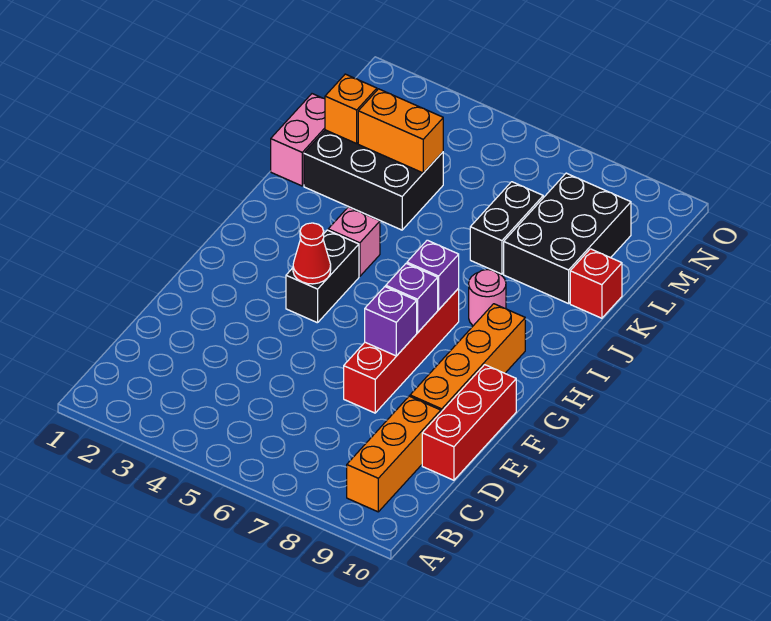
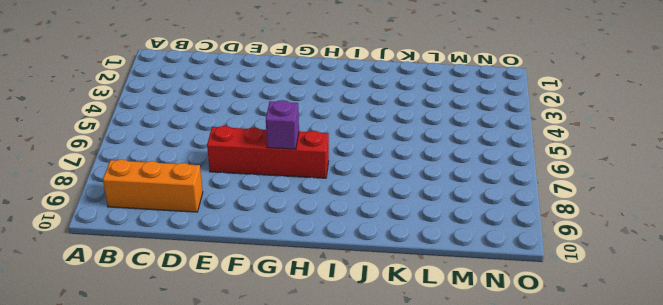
none -> red brick D10:F10 level 1
none -> orange brick E9:H9 level 1
none -> black brick G4:H4 level 1

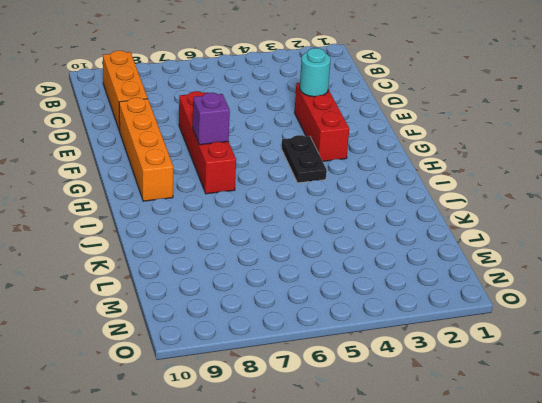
red brick E3:G3 level 1 -> red brick D10:F10 level 1
cyan round brick E3 level 2 -> none
black plate G4:H4 level 1 -> black brick G4:H4 level 1
none -> pink brick I4 level 1
none -> pink round brick I8 level 1
none -> pink brick K1:L1 level 1

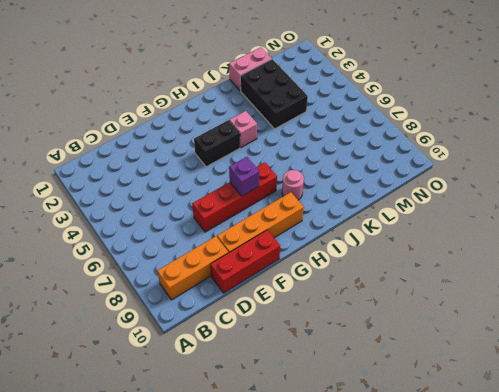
none -> black brick K7:L7 level 1
none -> black brick K8:M9 level 1
none -> red brick K10 level 1

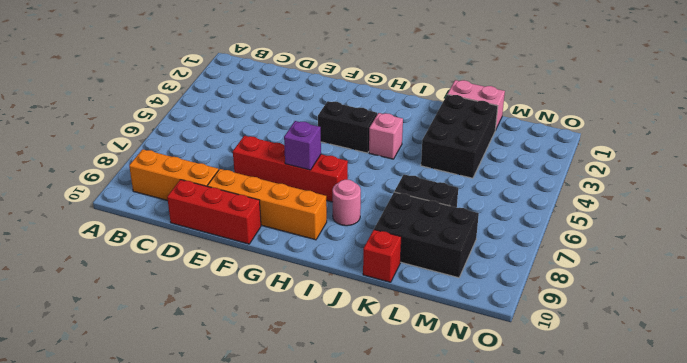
none -> purple brick F7 level 2
none -> red cone G4 level 2
none -> purple brick H7 level 2

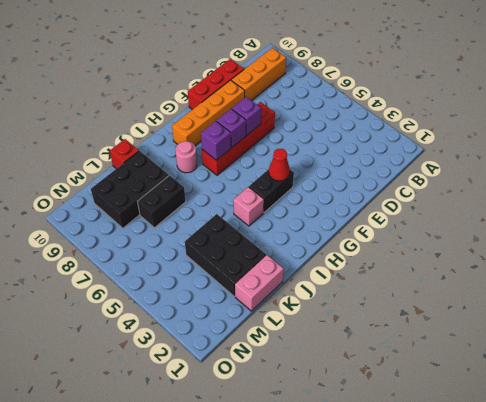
none -> orange brick L2 level 2
none -> orange brick L3:L4 level 2

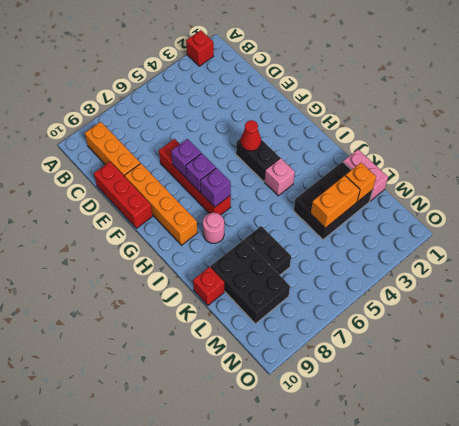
red brick A2 level 1 -> none

